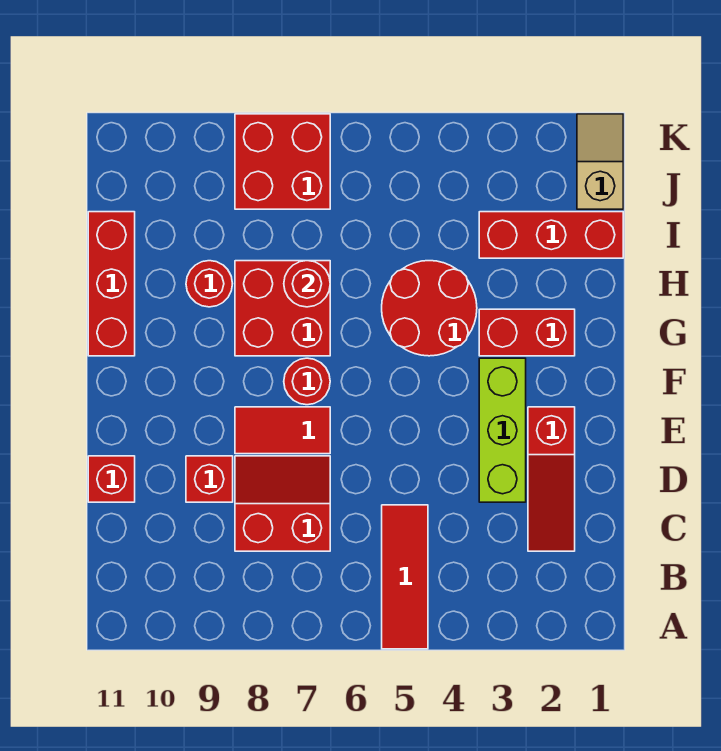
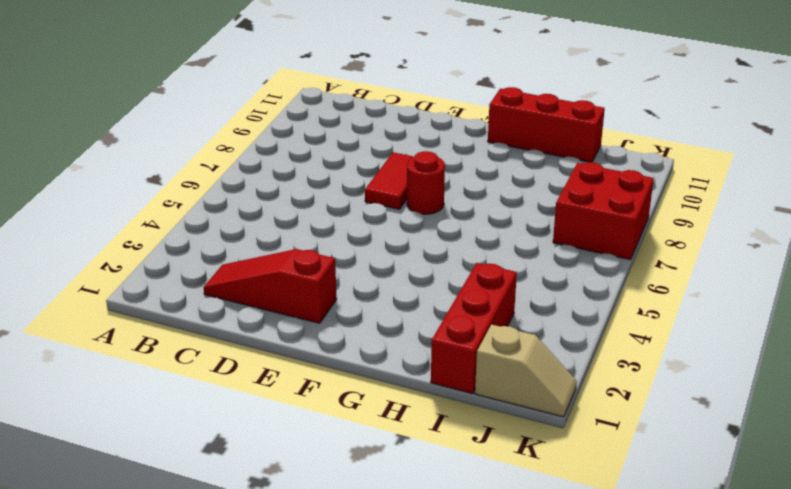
none -> red tile A5:C5 level 1
none -> red slope C7:D8 level 1 top C
none -> lime brick D3:F3 level 1

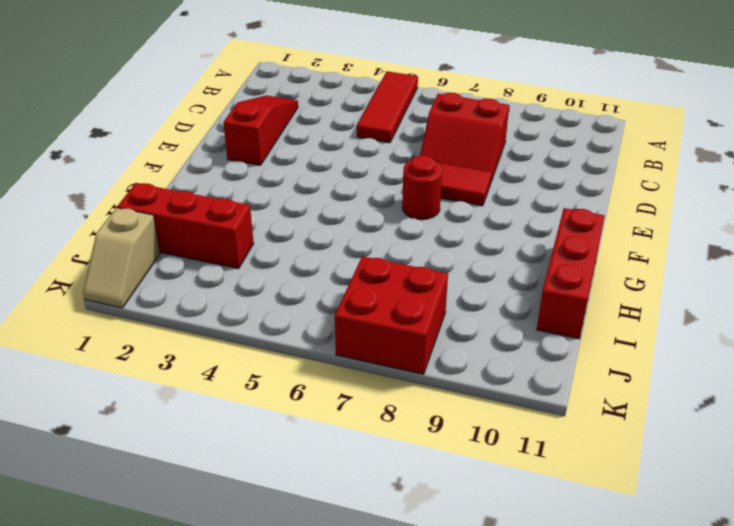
none -> lime brick D3:F3 level 1
none -> red brick D9 level 1
none -> red brick D11 level 1

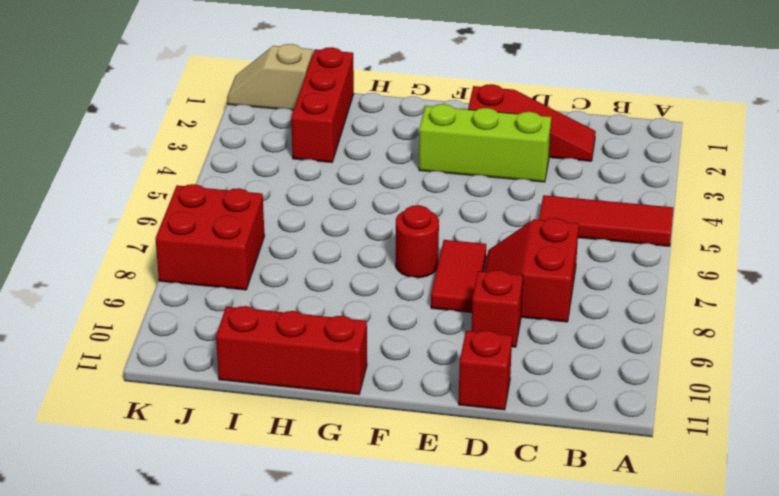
none -> red brick G2:G3 level 1
none -> red round brick G4:H5 level 1
none -> red brick G7:H8 level 1

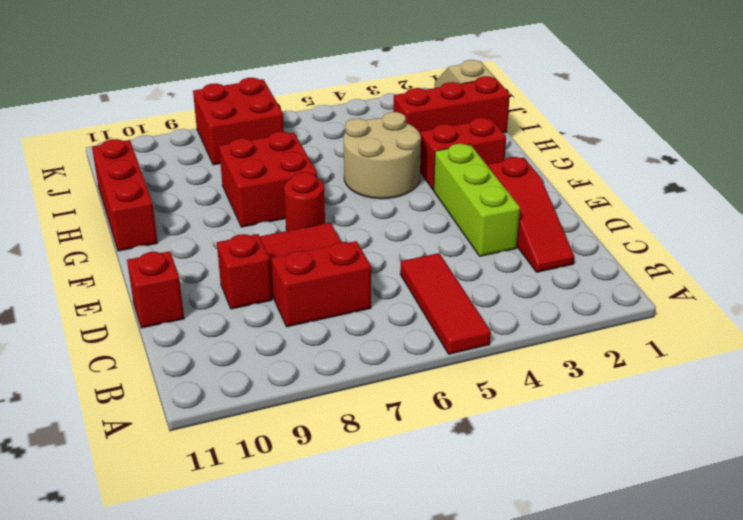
tan round brick G4:H5 level 1 -> red round brick G4:H5 level 1
none -> red round brick H9 level 1
none -> red round brick H7 level 2

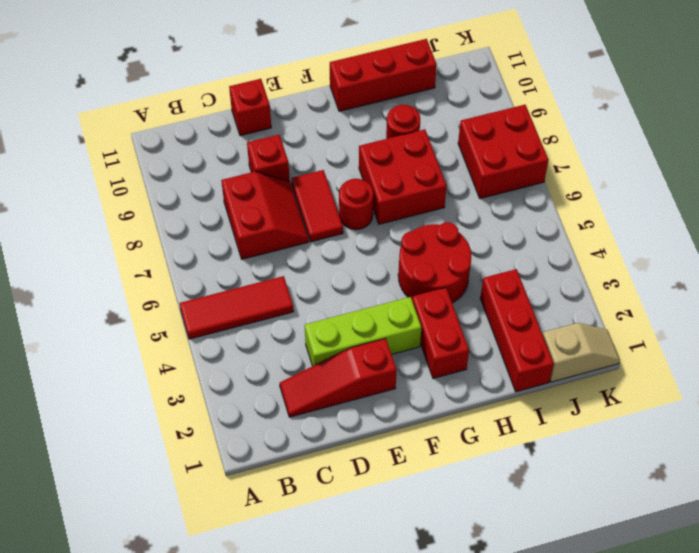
none -> red round brick H7 level 2

